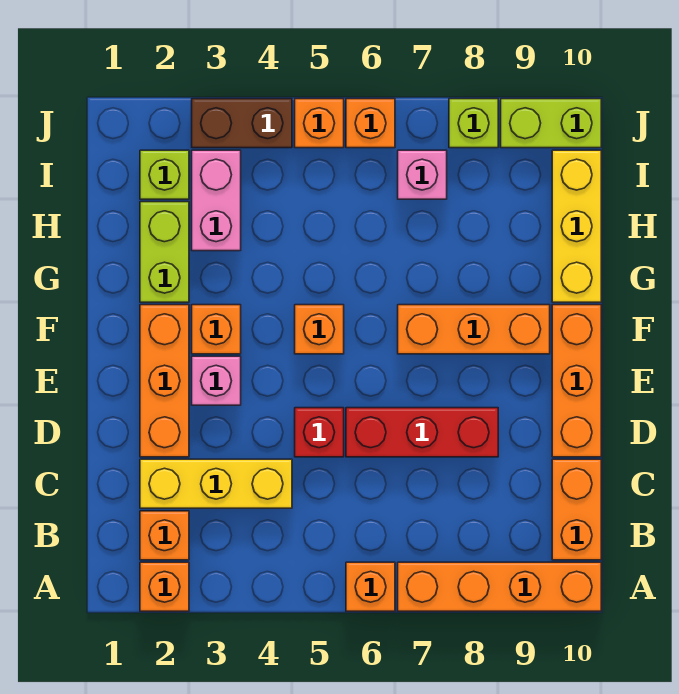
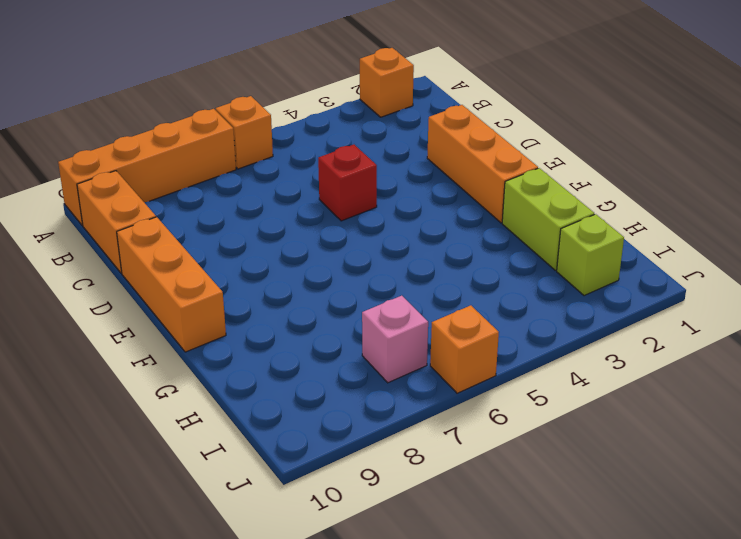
none -> orange brick B2 level 1
none -> yellow brick C2:C4 level 1
none -> red brick D6:D8 level 1

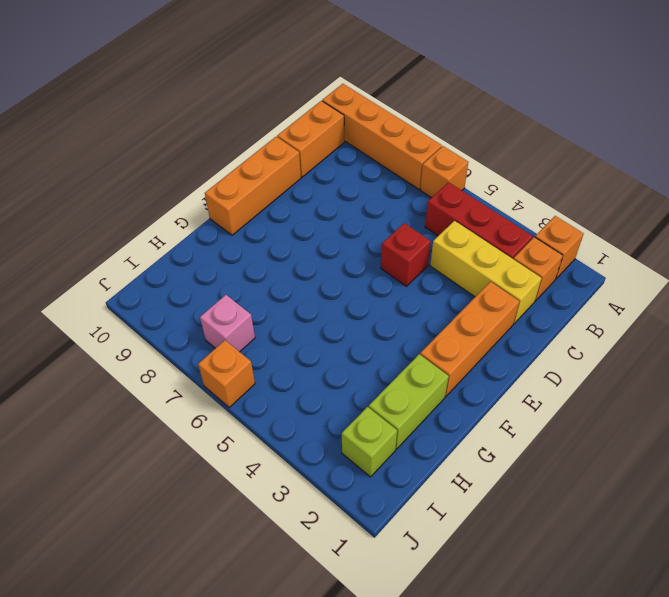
red brick B3:B5 level 1 -> red brick D6:D8 level 1
none -> pink brick E3 level 1
none -> orange brick F3 level 1
none -> orange brick F5 level 1

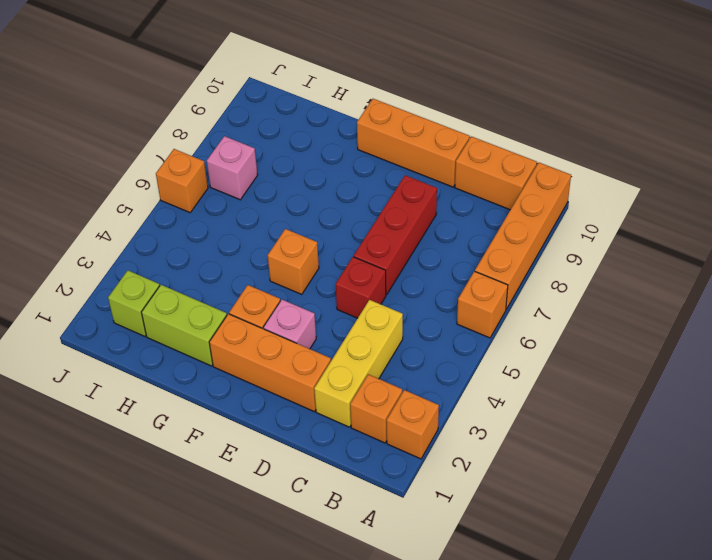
none -> orange brick F7:F9 level 1
none -> yellow brick G10:I10 level 1
none -> pink brick H3:I3 level 1

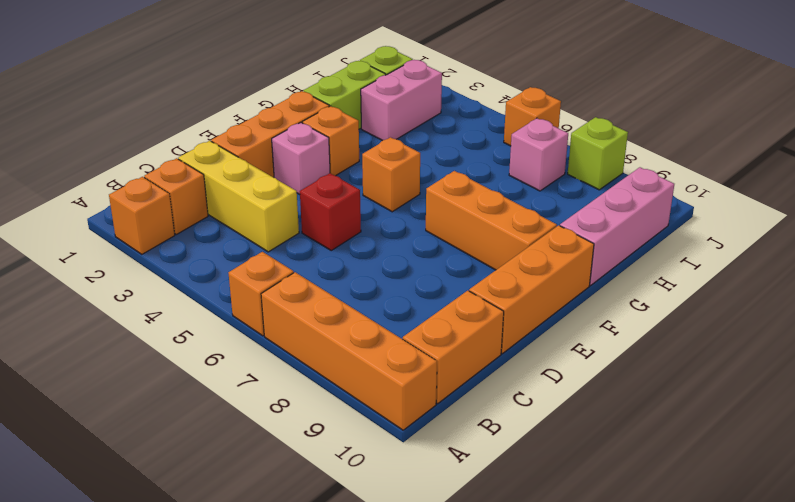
pink brick G10:I10 level 1 -> yellow brick G10:I10 level 1
none -> red brick D6:D8 level 1
none -> brown brick J3:J4 level 1
none -> orange brick J5 level 1

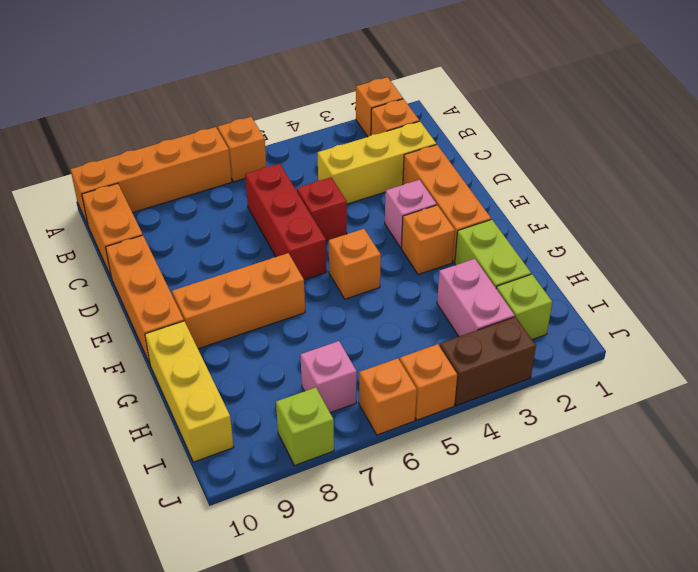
red brick C6:E6 level 1 -> red brick D6:D8 level 1
none -> lime brick J9:J10 level 1

